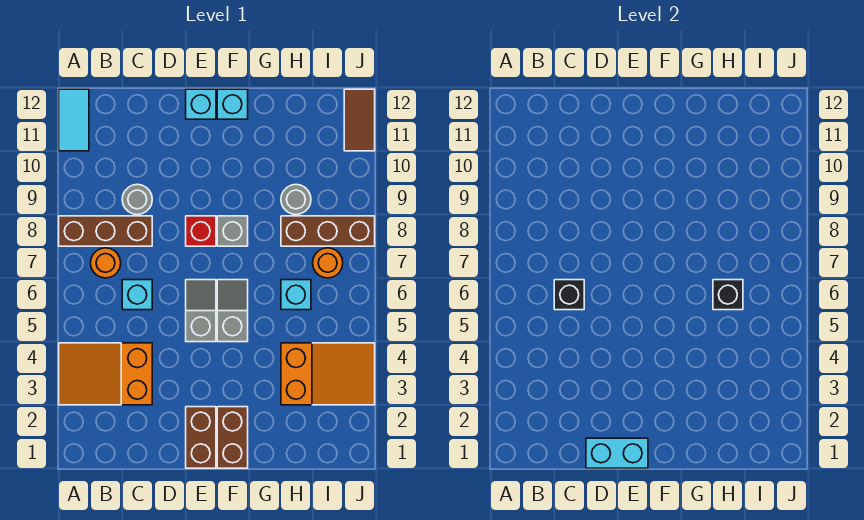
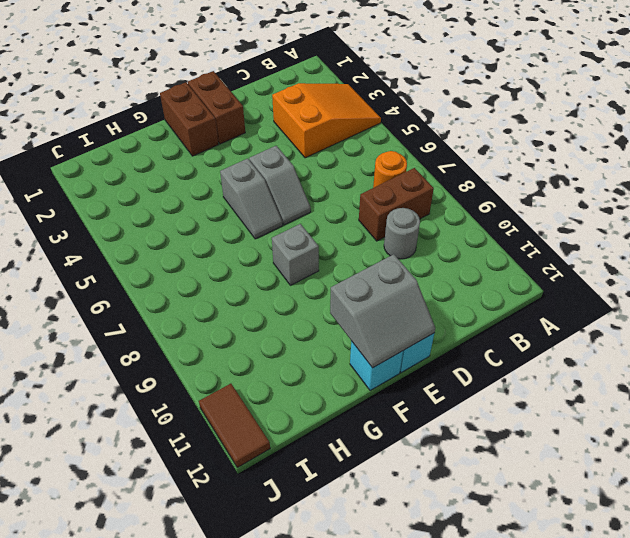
brown brick B8:C8 level 1 -> brown brick A8:C8 level 1
grey slope E11:F12 level 2 top 11 -> none
none -> cyan tile A11:A12 level 1
none -> cyan brick C6 level 1
none -> red brick E8 level 1

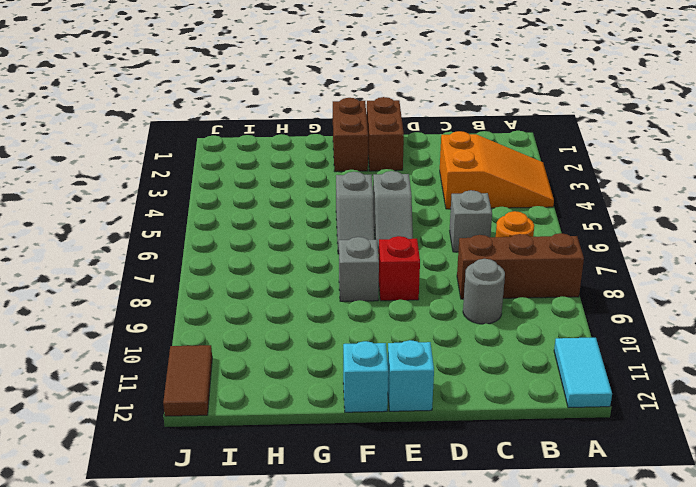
grey brick C6 level 1 -> cyan brick C6 level 1
none -> orange slope H3:J4 level 1 top H
none -> cyan brick H6 level 1
none -> brown brick H8:J8 level 1

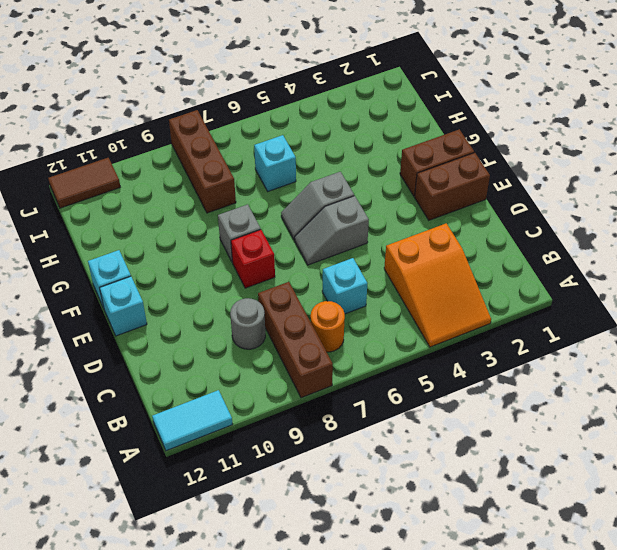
none -> orange slope H3:J4 level 1 top H
none -> grey round brick H9 level 1
none -> orange round brick I7 level 1

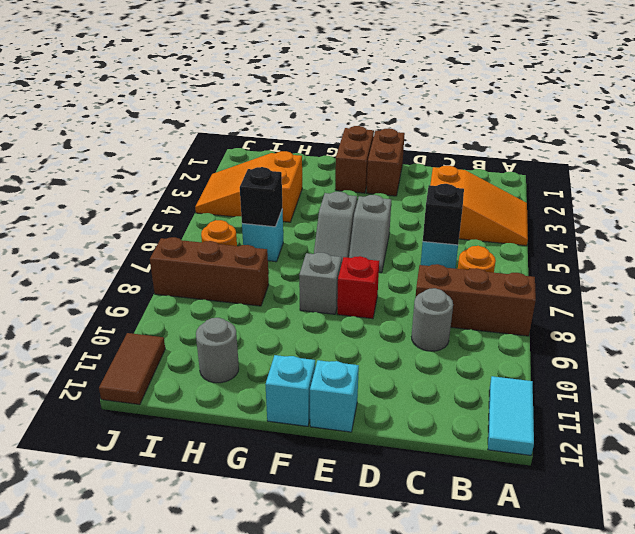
grey round brick H11 level 1 -> grey round brick H9 level 1
none -> cyan brick D1:E1 level 2

